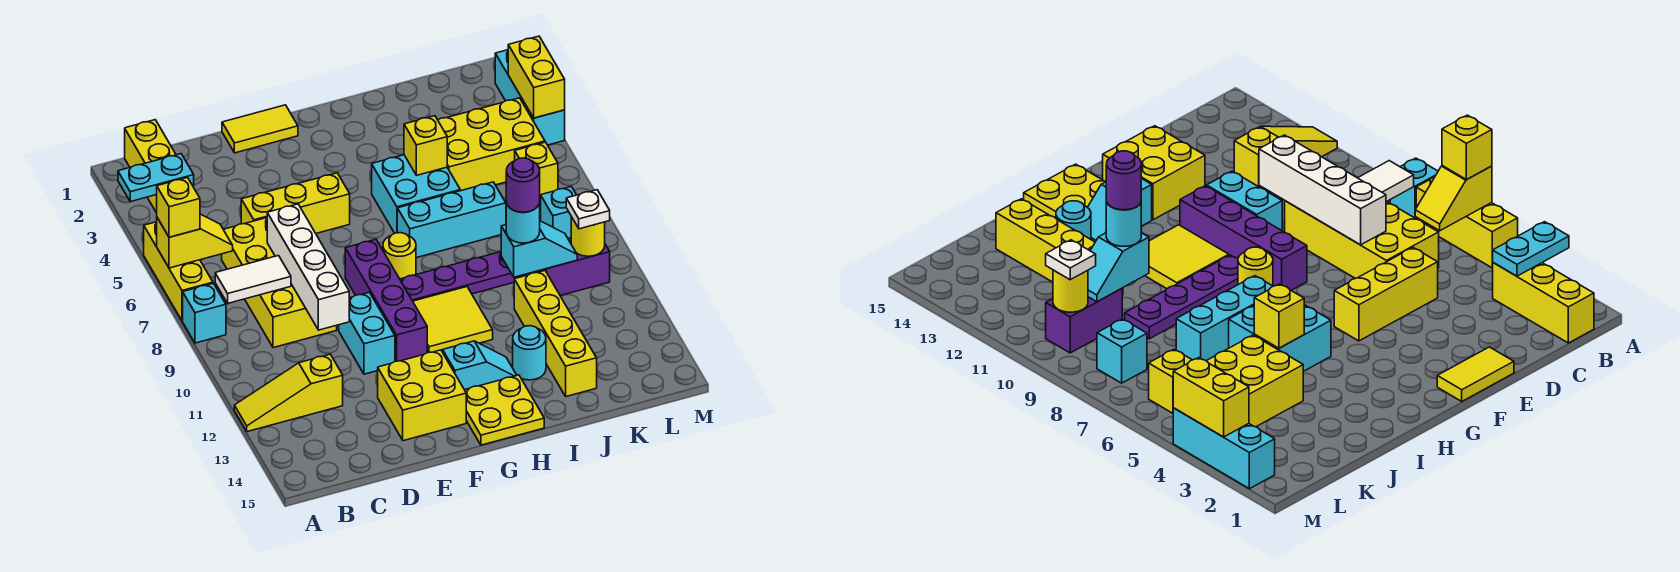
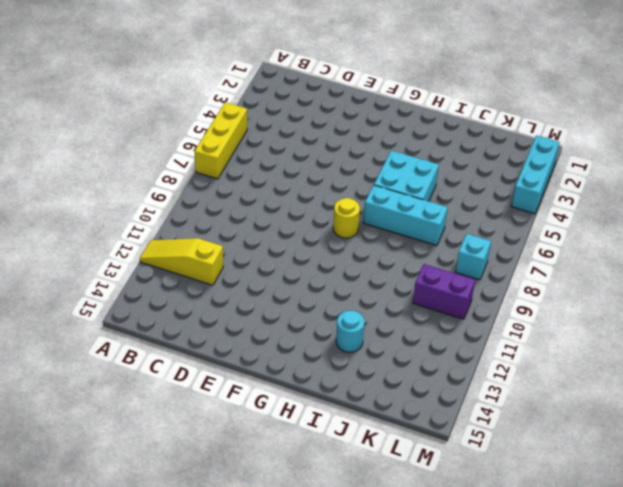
none -> cyan brick A8 level 1
none -> yellow brick B1:B3 level 1
none -> yellow brick C6:D9 level 1
none -> yellow brick D5:F5 level 1

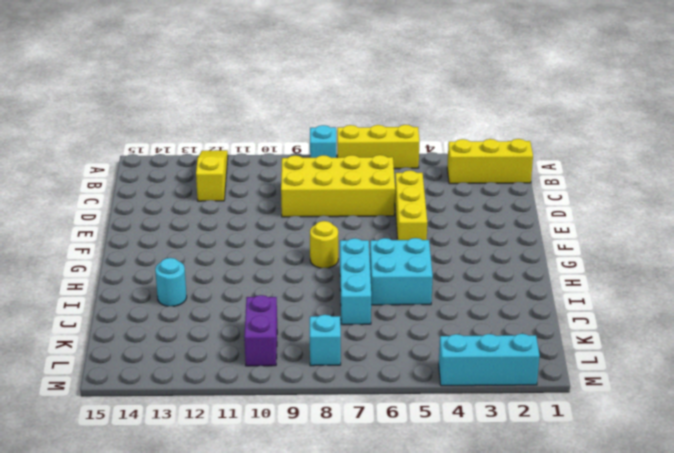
none -> yellow tile E1:F1 level 1
none -> cyan brick E10:E11 level 1
none -> yellow brick E13:F14 level 1
none -> purple brick F8:F11 level 1

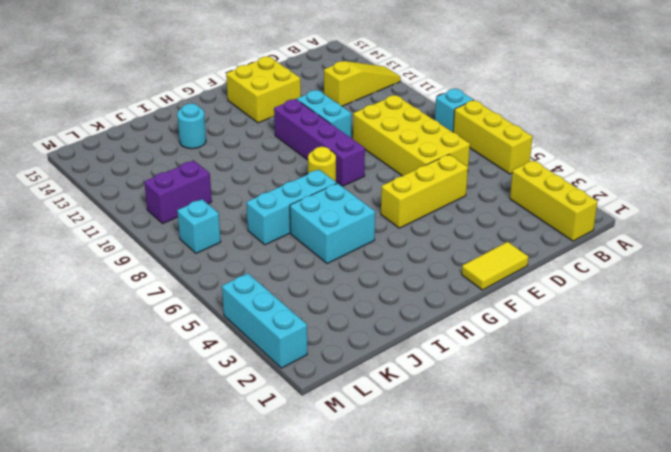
none -> purple plate G9:J9 level 1
none -> yellow tile G10:H11 level 1
none -> cyan slope G13:H13 level 1 top G
none -> yellow plate G14:H15 level 1

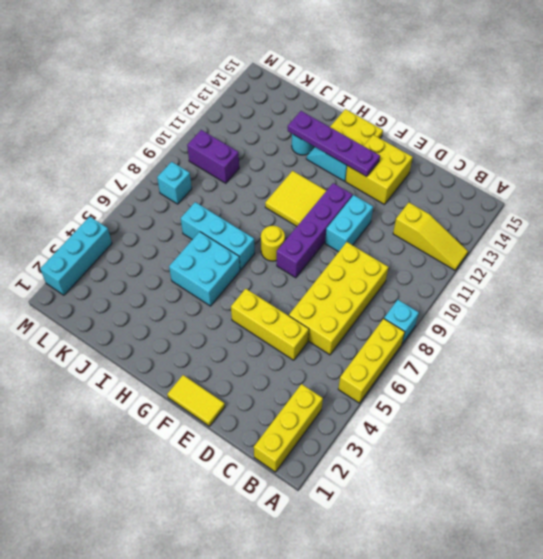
purple plate F13:I13 level 2 -> purple plate G9:J9 level 1
none -> yellow brick J4:L5 level 1
none -> yellow brick J11:J14 level 1
none -> yellow brick L6 level 1
none -> cyan plate A3:B3 level 2

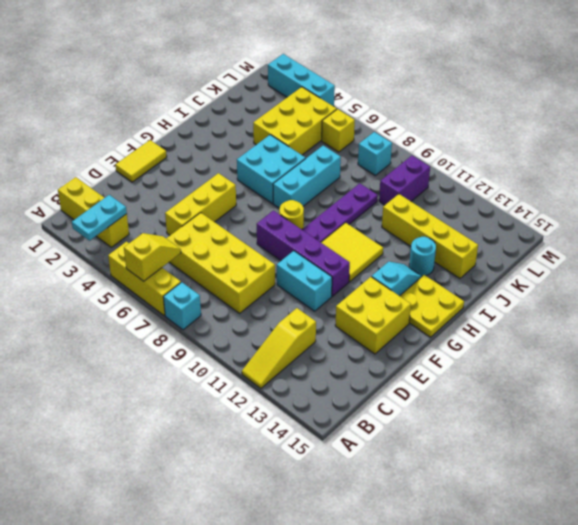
none -> white tile B8:C8 level 2
none -> white brick D7:D10 level 2
none -> yellow brick I5 level 2
none -> cyan slope J10:K10 level 2 top J

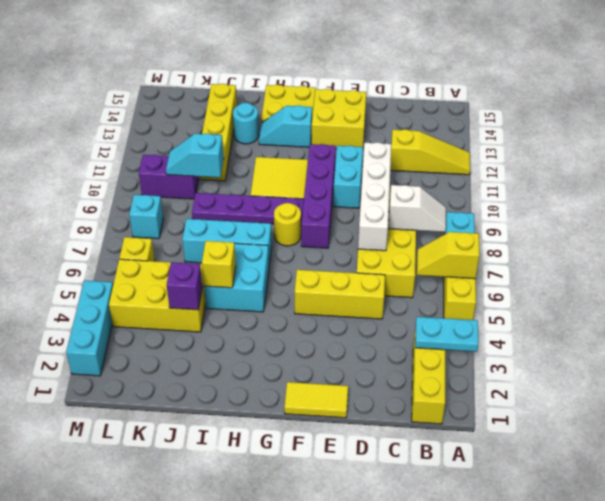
white slope B8:C8 level 2 top C -> white tile B8:C8 level 2
purple brick J4 level 2 -> none
none -> yellow round brick L10 level 2
none -> yellow brick M3:M4 level 2
none -> yellow brick A6 level 3
none -> cyan round brick J10 level 3

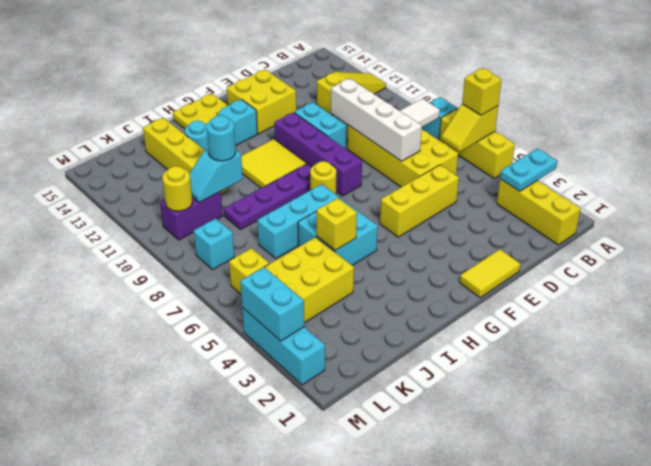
cyan brick M3:M4 level 2 -> yellow brick M3:M4 level 2
none -> white plate L10 level 3
none -> purple round brick J10 level 4

